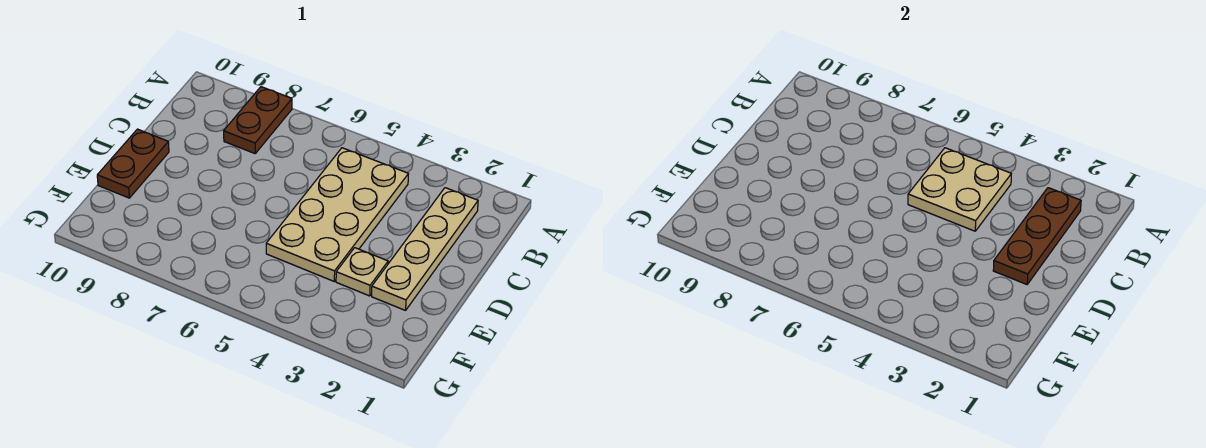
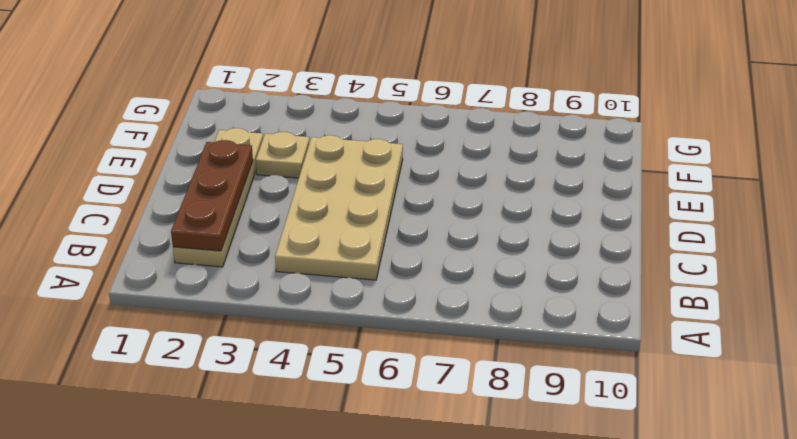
none -> brown plate A8:B8 level 1
none -> brown plate D10:E10 level 1

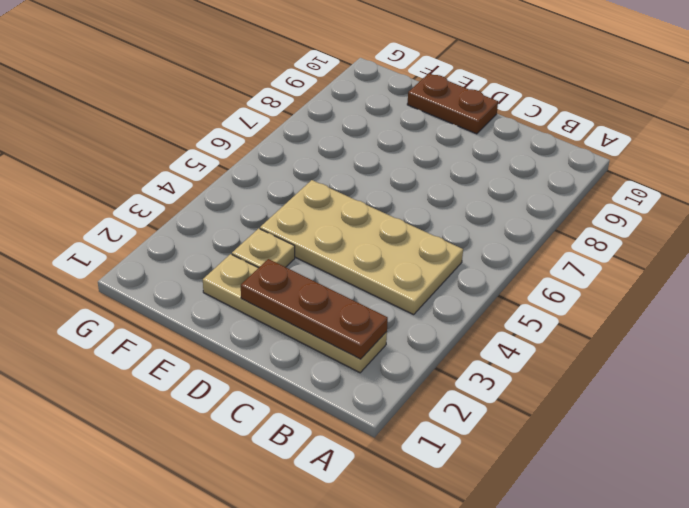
none -> brown plate A8:B8 level 1
none -> tan plate B4:C5 level 2

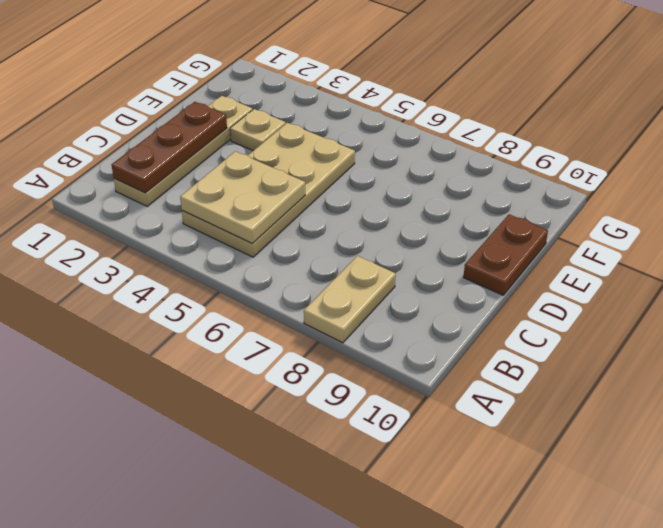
tan plate A8:B8 level 1 -> brown plate A8:B8 level 1

